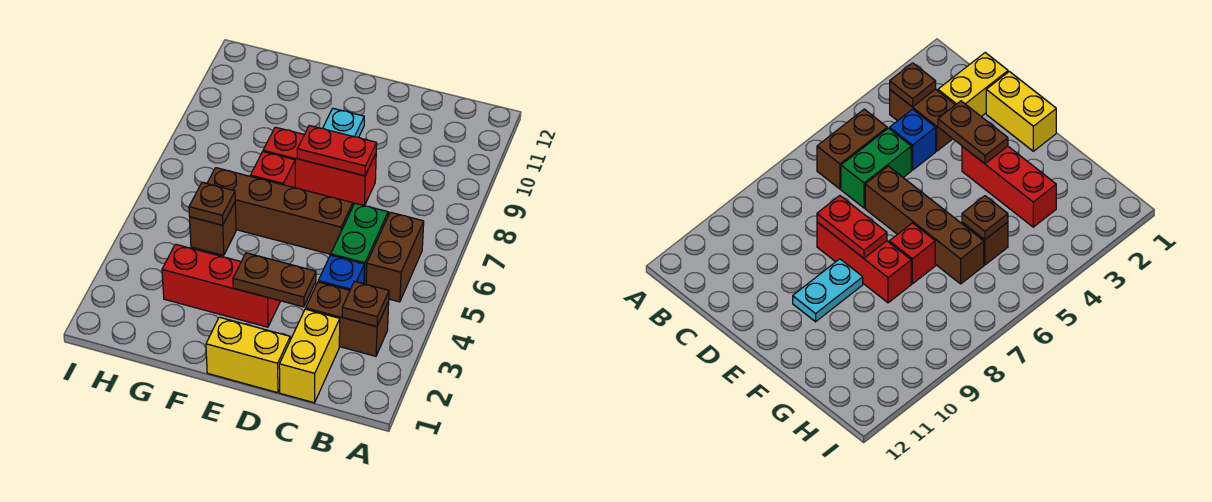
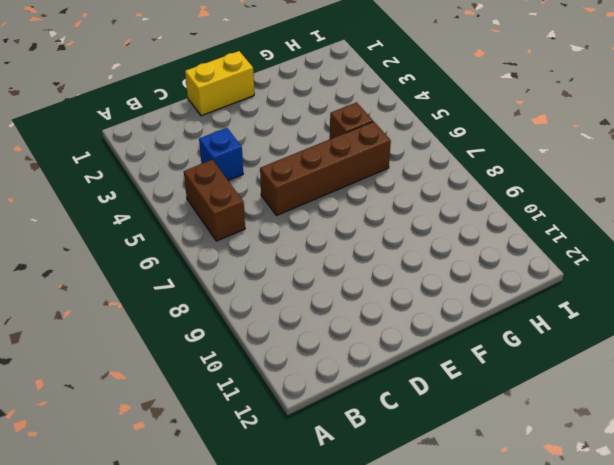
none -> brown brick B3:C3 level 1
none -> yellow brick C1:C2 level 1
none -> green brick C5:C6 level 1

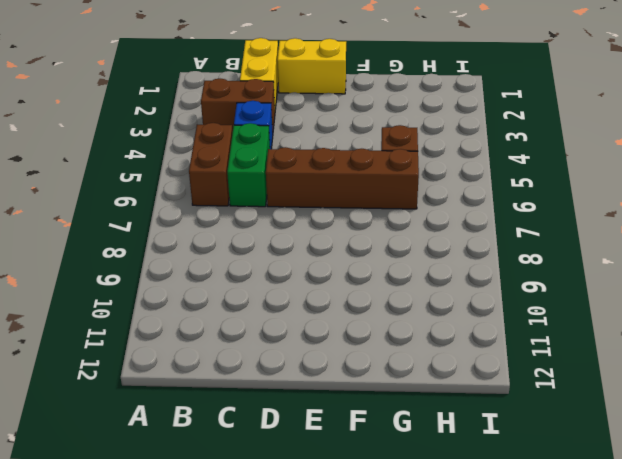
none -> red brick D8:F8 level 1
none -> red brick E3:G3 level 1
none -> cyan plate E9:E10 level 1

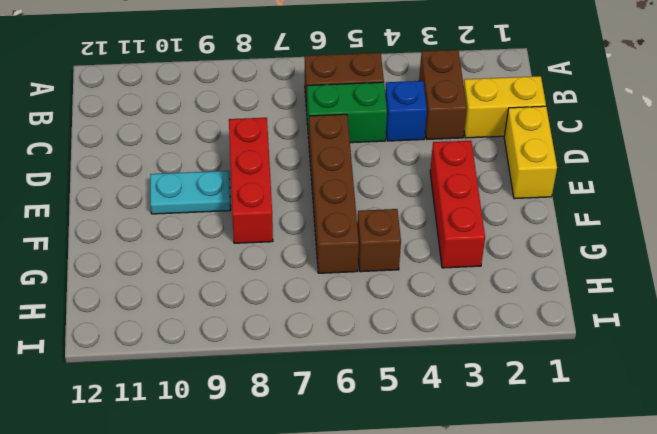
none -> red brick F7 level 1
none -> brown plate B3 level 2
none -> brown plate D3:E3 level 2

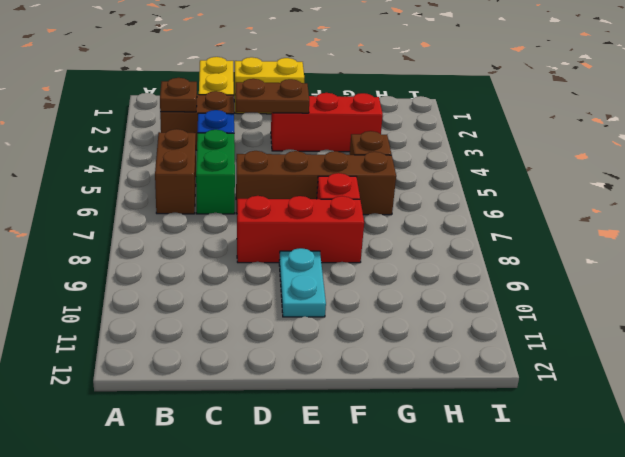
none -> red plate D8:E8 level 2
none -> brown plate G5 level 2

